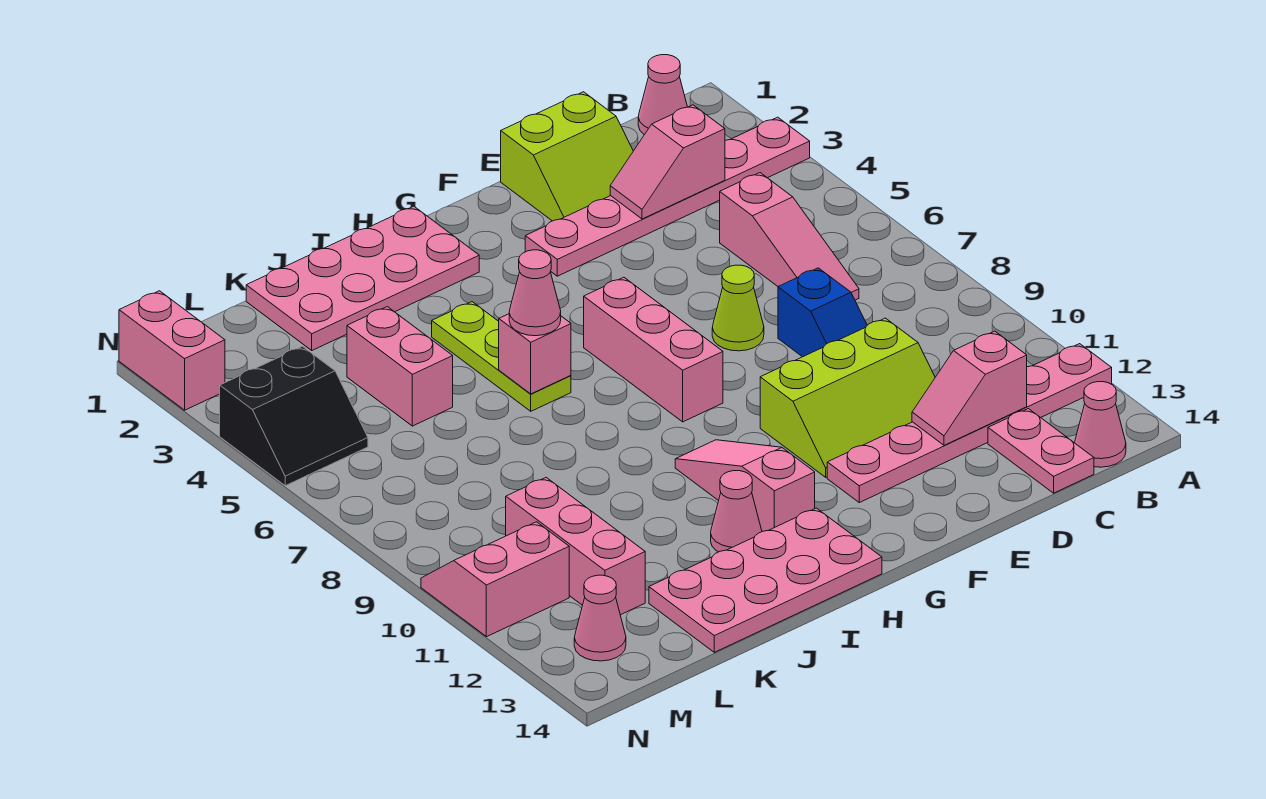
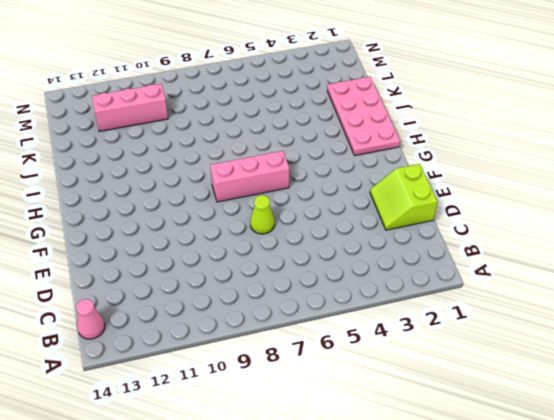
none -> pink plate A3:F3 level 1
none -> pink plate A12:F12 level 1
none -> pink cone B1 level 1

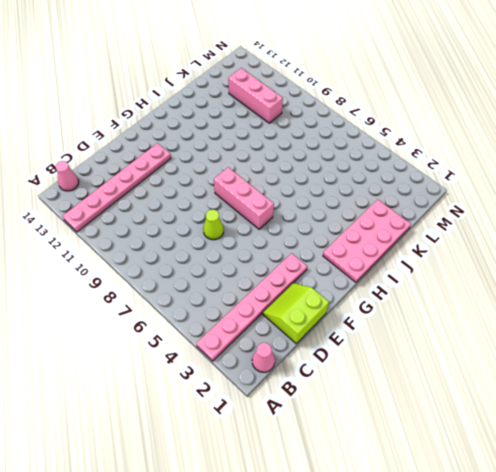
none -> pink slope C5:C7 level 1 top 5
none -> pink plate C13:C14 level 1
none -> blue slope D8:D9 level 1 top 8

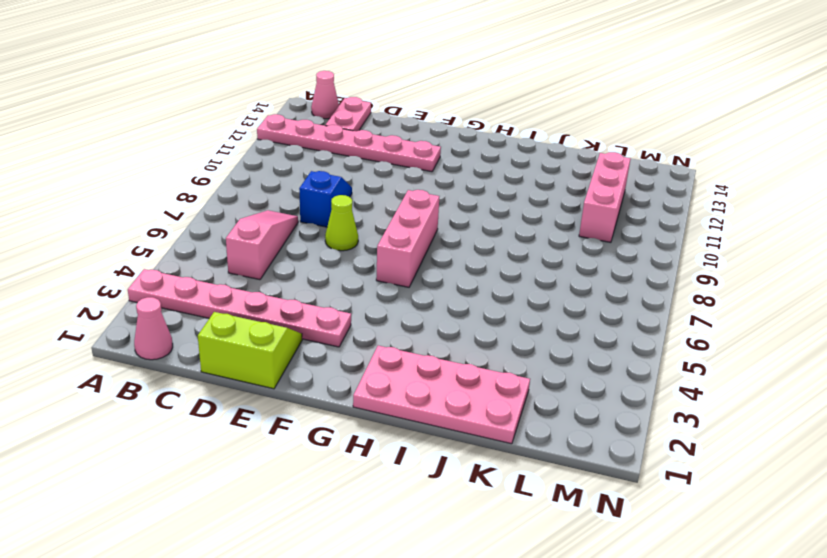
none -> lime slope D10:F11 level 1 top 10
none -> pink slope H10:H12 level 1 top 12
none -> pink plate H13:K14 level 1

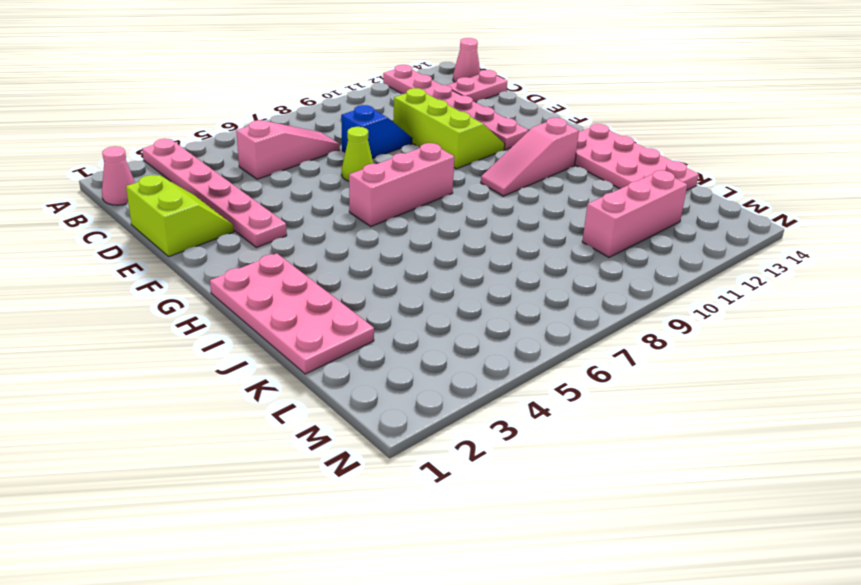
none -> lime plate I4:I6 level 1
none -> pink cone I12 level 1
none -> pink brick K4:K5 level 1

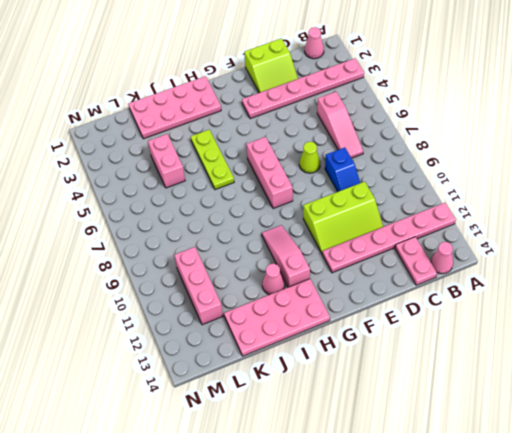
none -> black slope M4:N5 level 1 top 4
none -> pink slope M10:N11 level 1 top 11
none -> pink cone M13 level 1

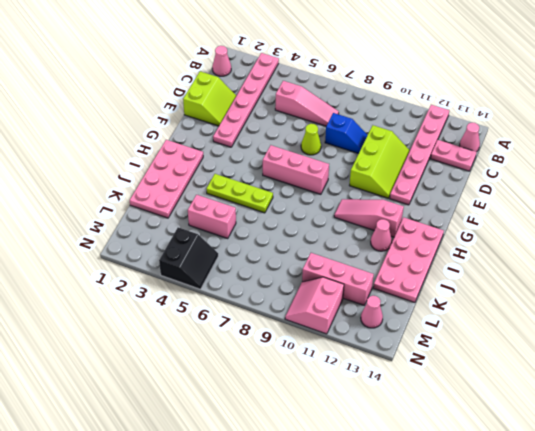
none -> pink brick N1:N2 level 1
none -> pink slope C3:D3 level 2 top C
none -> pink slope C12:D12 level 2 top C

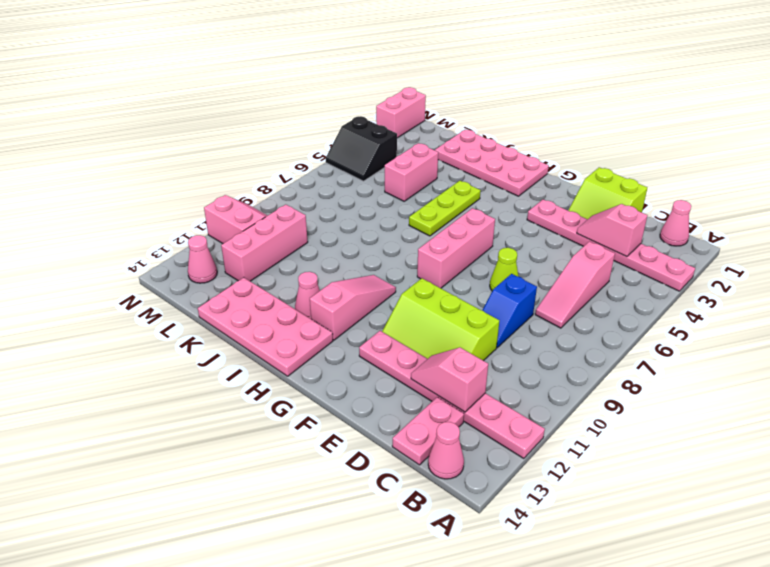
none -> pink brick I6 level 2
none -> pink cone I6 level 3

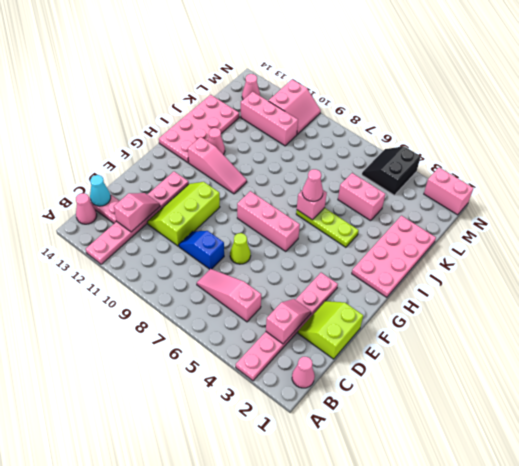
cyan cone C14 level 2 -> none

